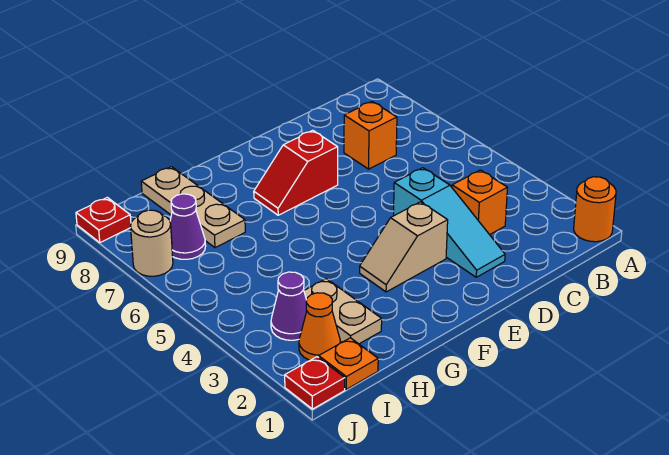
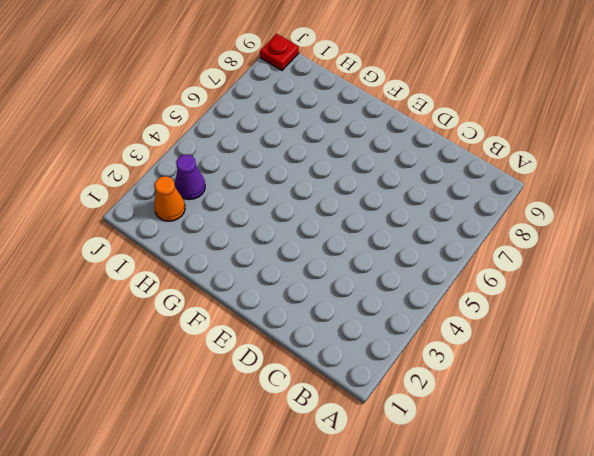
none -> orange round brick A1 level 1
none -> orange brick C3 level 1
none -> orange brick C7 level 1

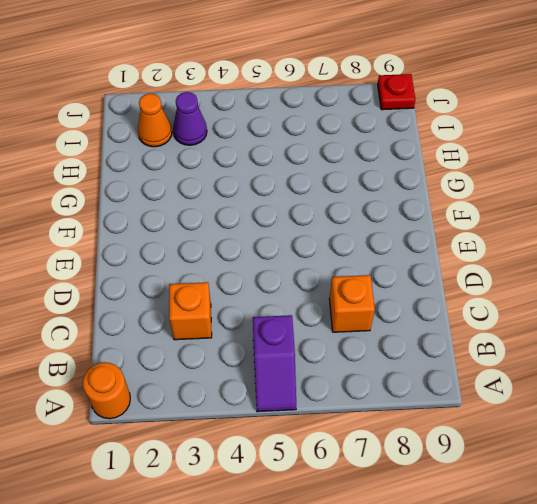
purple slope A5:B5 level 1 top B -> none
none -> cyan slope D2:D4 level 1 top 4
none -> tan slope E3:F3 level 1 top E
none -> red slope E7:F7 level 1 top E

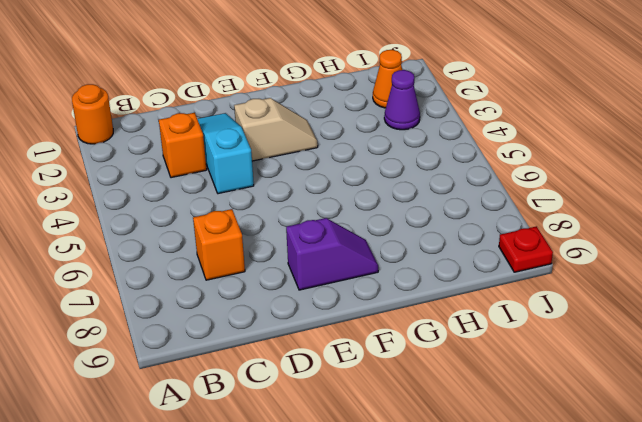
purple slope E8:F8 level 1 top E -> none
none -> red slope E7:F7 level 1 top E
none -> tan plate H2:H3 level 1
none -> tan plate H7:H9 level 1

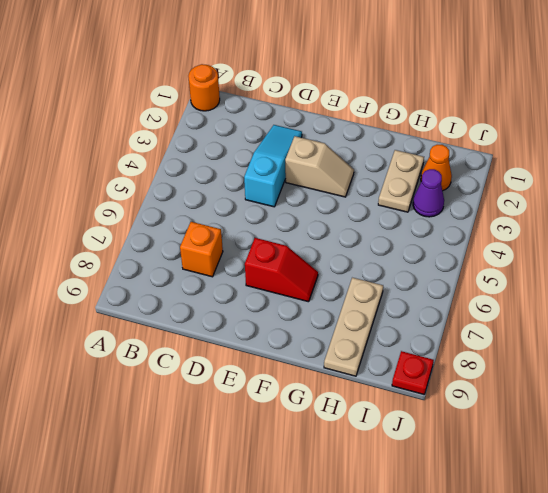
none -> orange brick C3 level 1
none -> orange plate I1 level 1
none -> purple cone I7 level 1

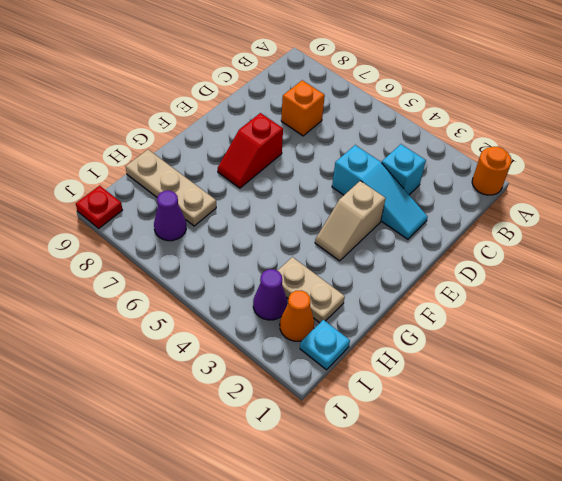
cyan brick C3 level 1 -> orange brick C3 level 1
cyan plate I1 level 1 -> orange plate I1 level 1
none -> red plate J1 level 1
none -> tan round brick J7 level 1

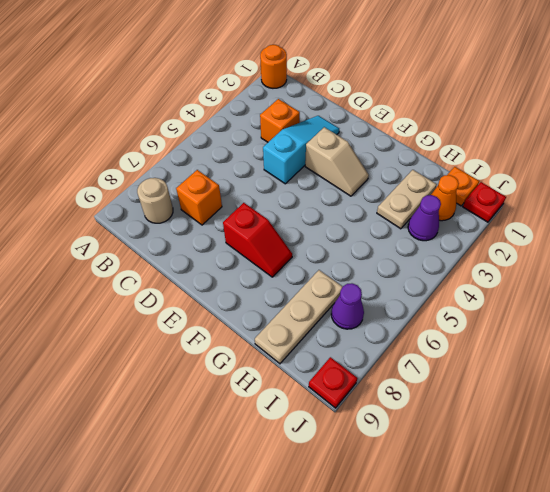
tan round brick B8 level 1 -> tan round brick J7 level 1

